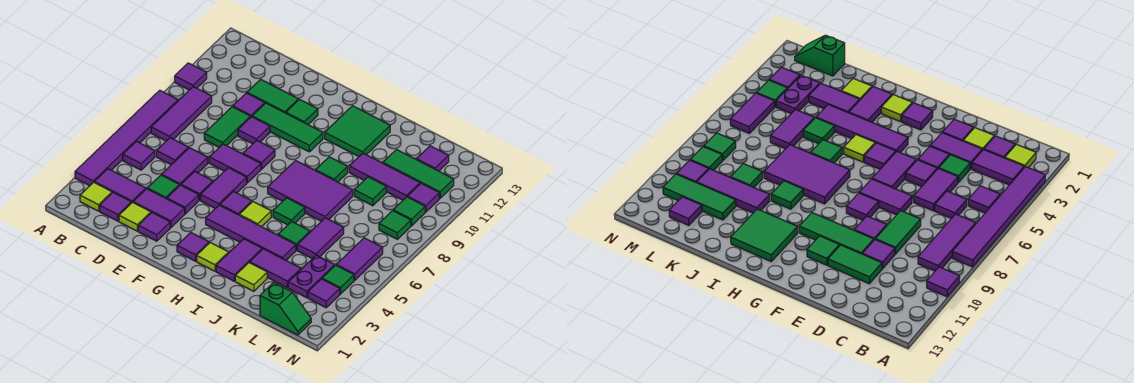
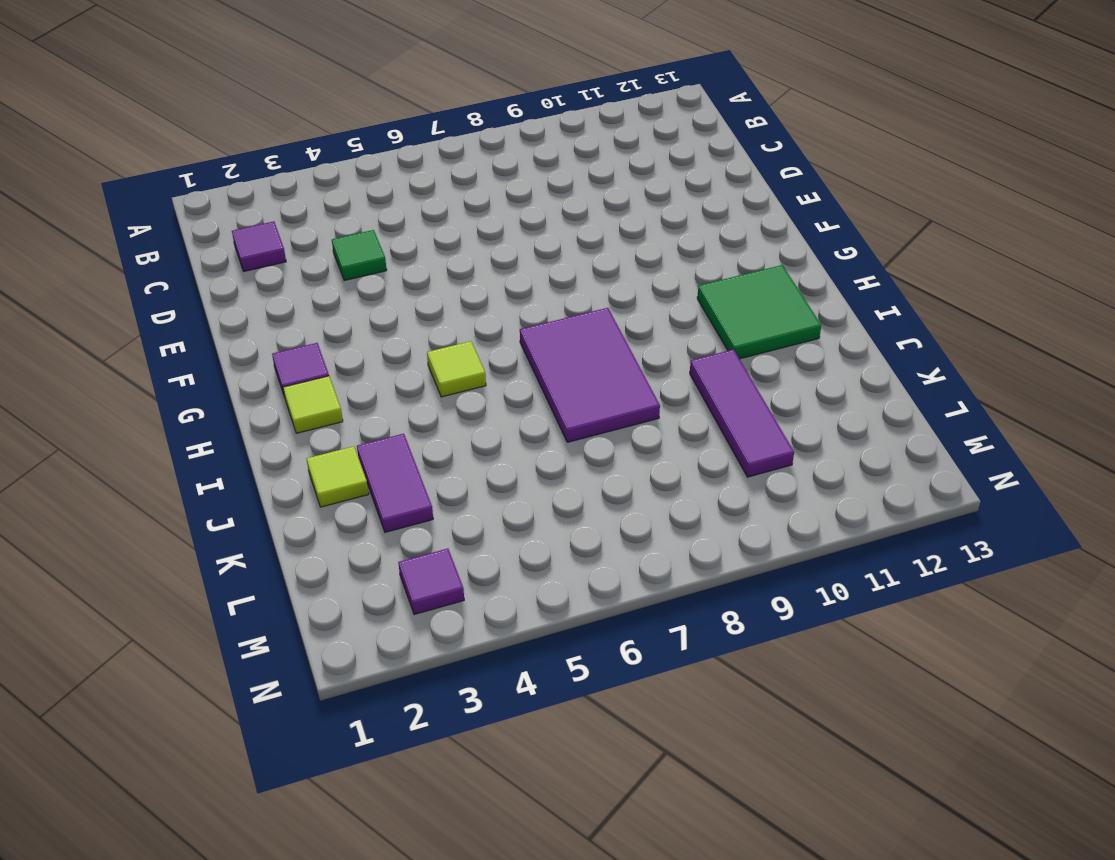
none -> purple tile A3:A8 level 1
none -> purple tile A10 level 1
none -> lime tile B2 level 1
none -> purple tile B3:C3 level 1

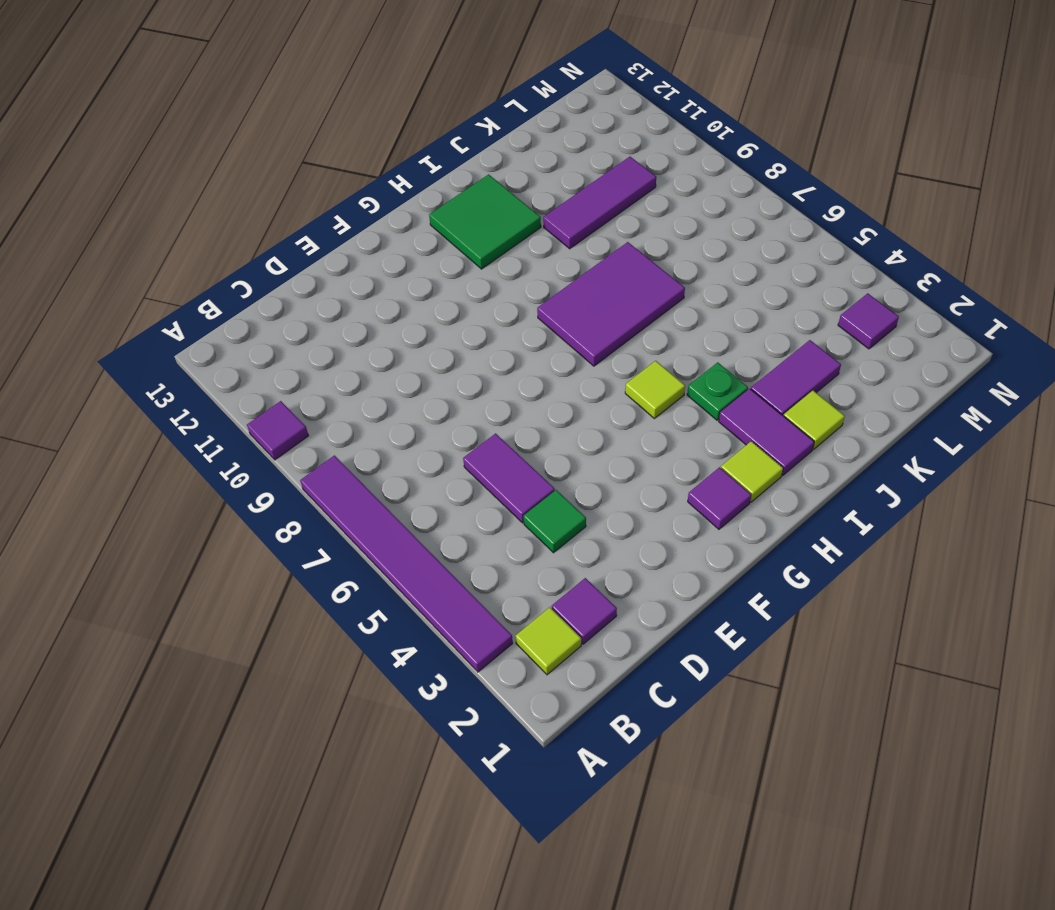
green plate I4 level 1 -> purple tile G4:J4 level 1
none -> purple tile B3:C3 level 1
none -> purple tile B5 level 1
none -> purple tile B7:B9 level 1
none -> purple tile C6 level 1

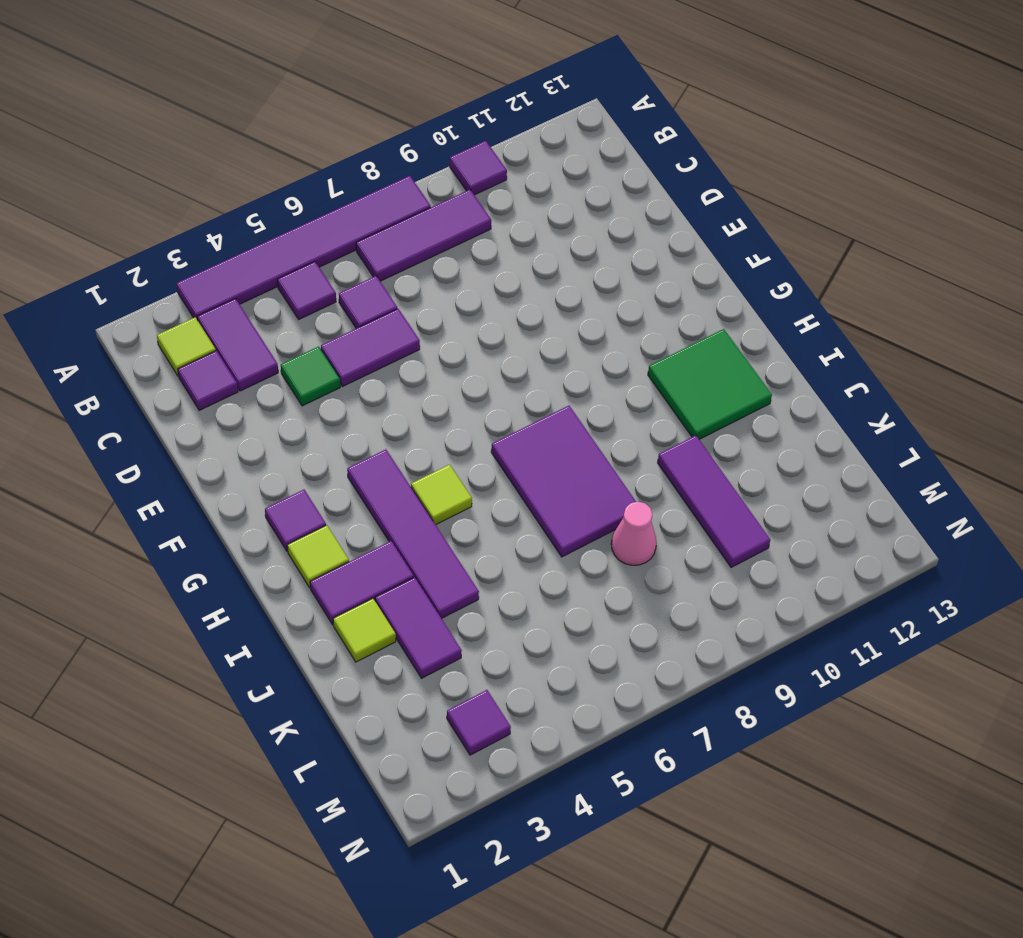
pink cone K8 level 1 -> none
none -> lime tile D2 level 1
none -> purple tile D3:E3 level 1
none -> green tile D8:D9 level 1
none -> purple tile D10 level 1

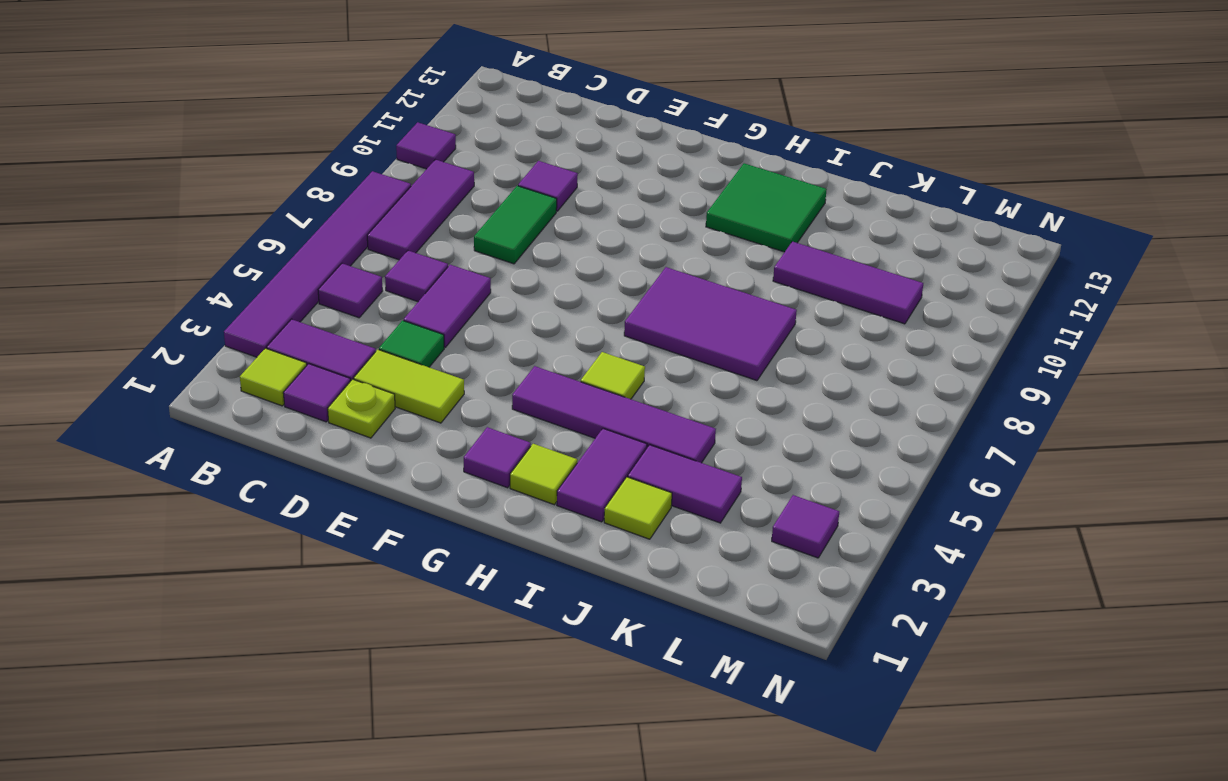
lime plate D2 level 1 -> lime tile D2 level 1
lime tile D3:E3 level 1 -> purple tile D3:E3 level 1
none -> green tile D11:E11 level 1
none -> purple tile E2 level 1
none -> purple tile E4 level 1
none -> purple tile E5 level 1

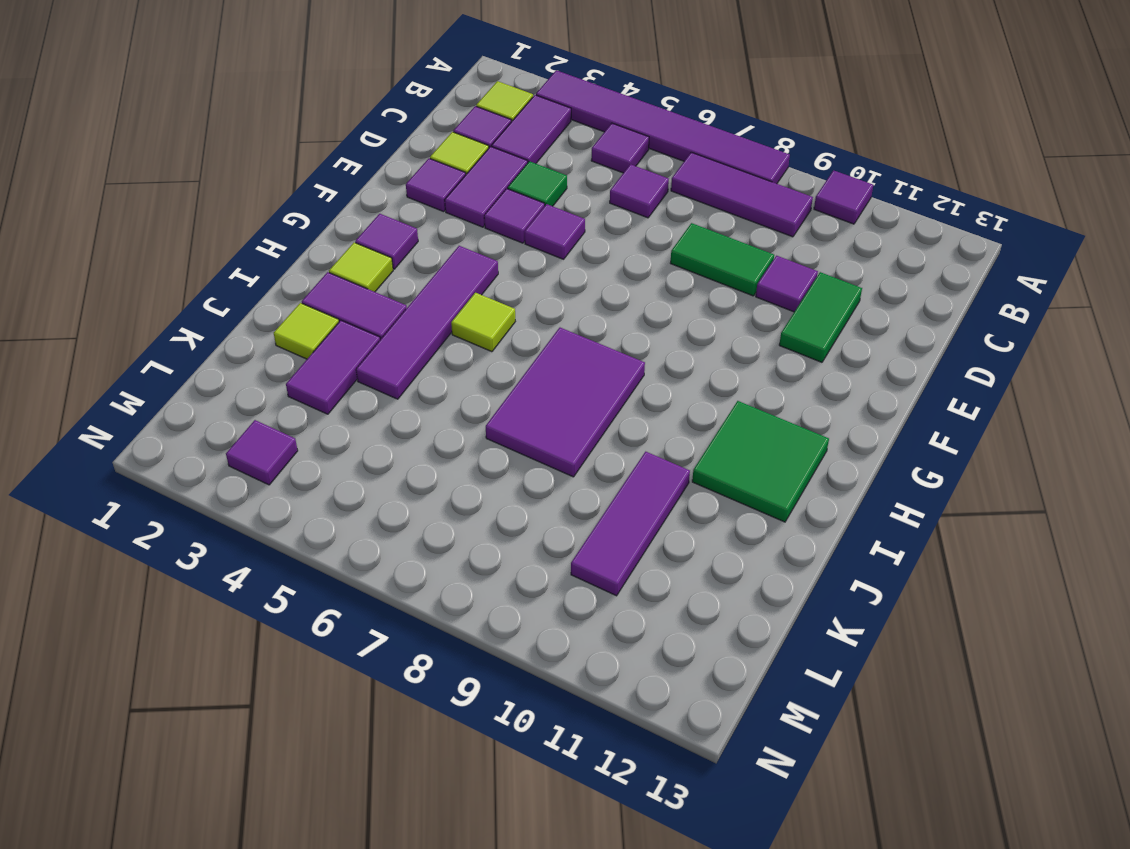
none -> purple tile D5:D6 level 1
none -> purple tile E7:F7 level 1
none -> purple tile E9 level 1
none -> green tile E10:G10 level 1

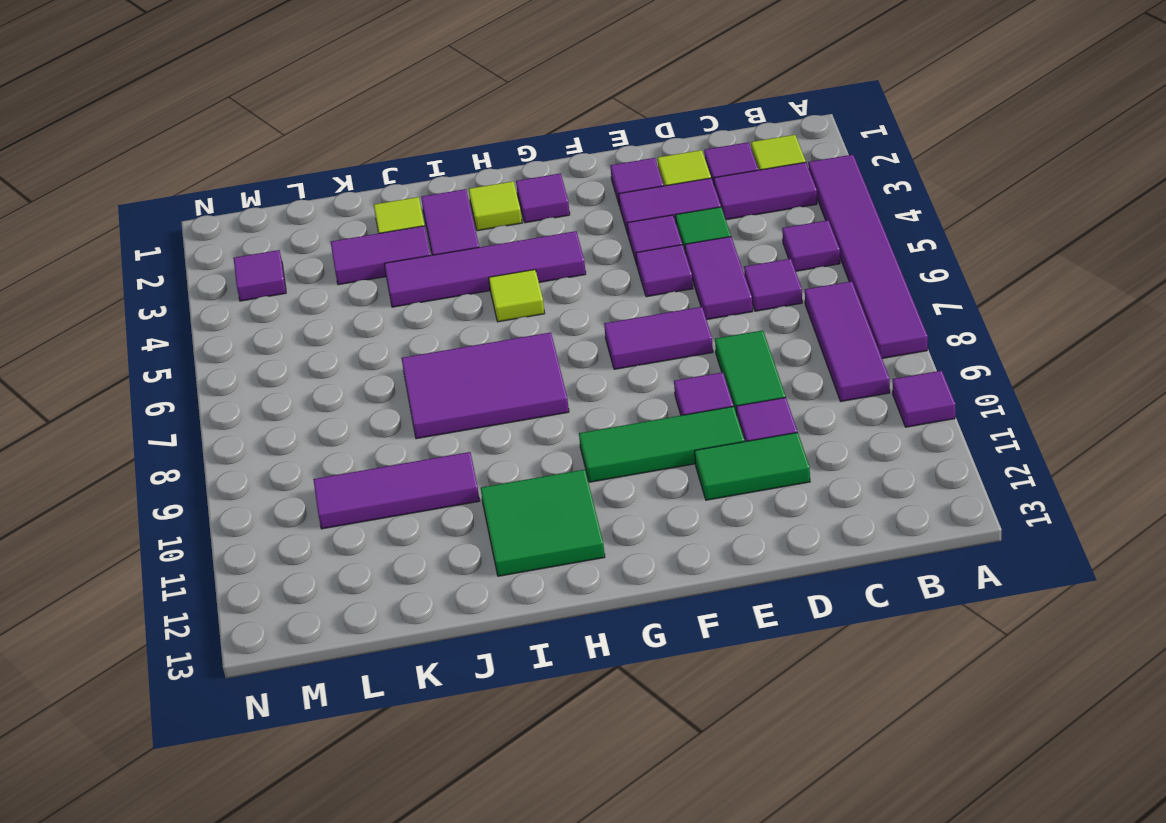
none -> purple tile F5:F6 level 1
none -> purple tile F8 level 1
none -> green tile F11 level 1
none -> purple tile G5 level 1

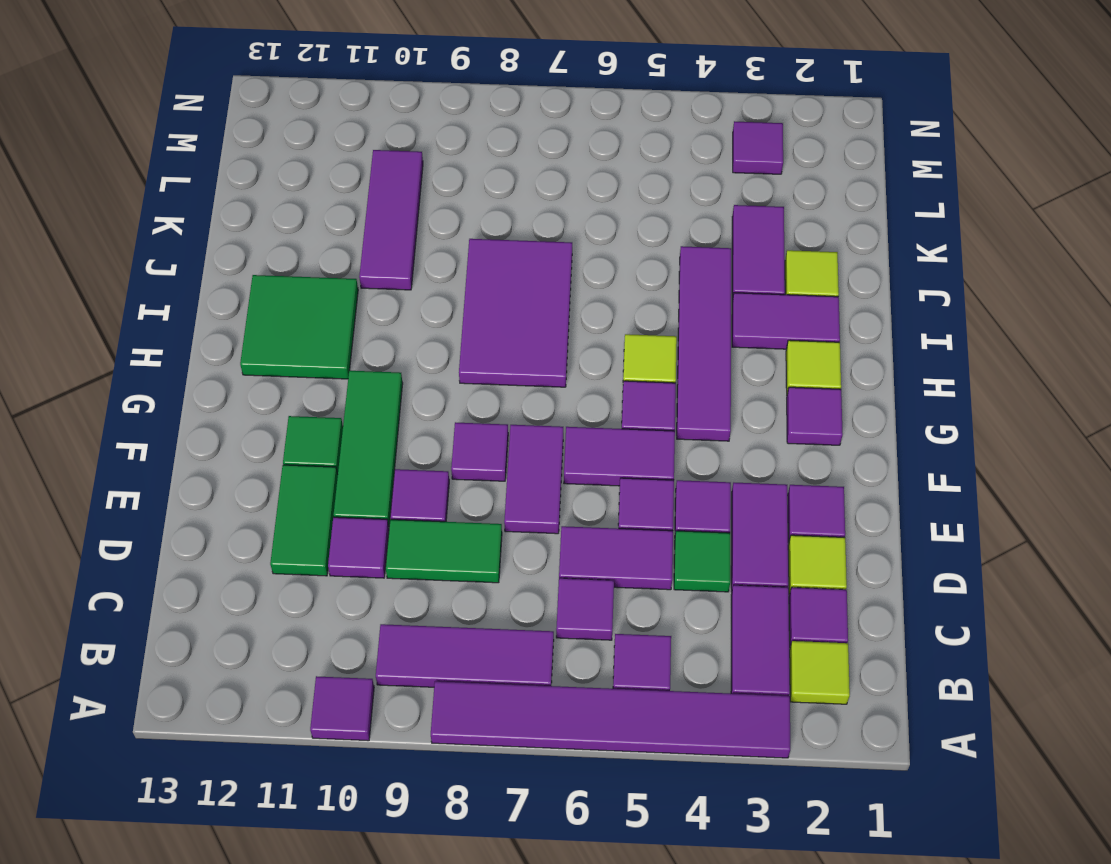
none -> green tile I6 level 1
none -> green tile I9 level 1
none -> green tile J5 level 1
none -> purple tile K5:K6 level 1

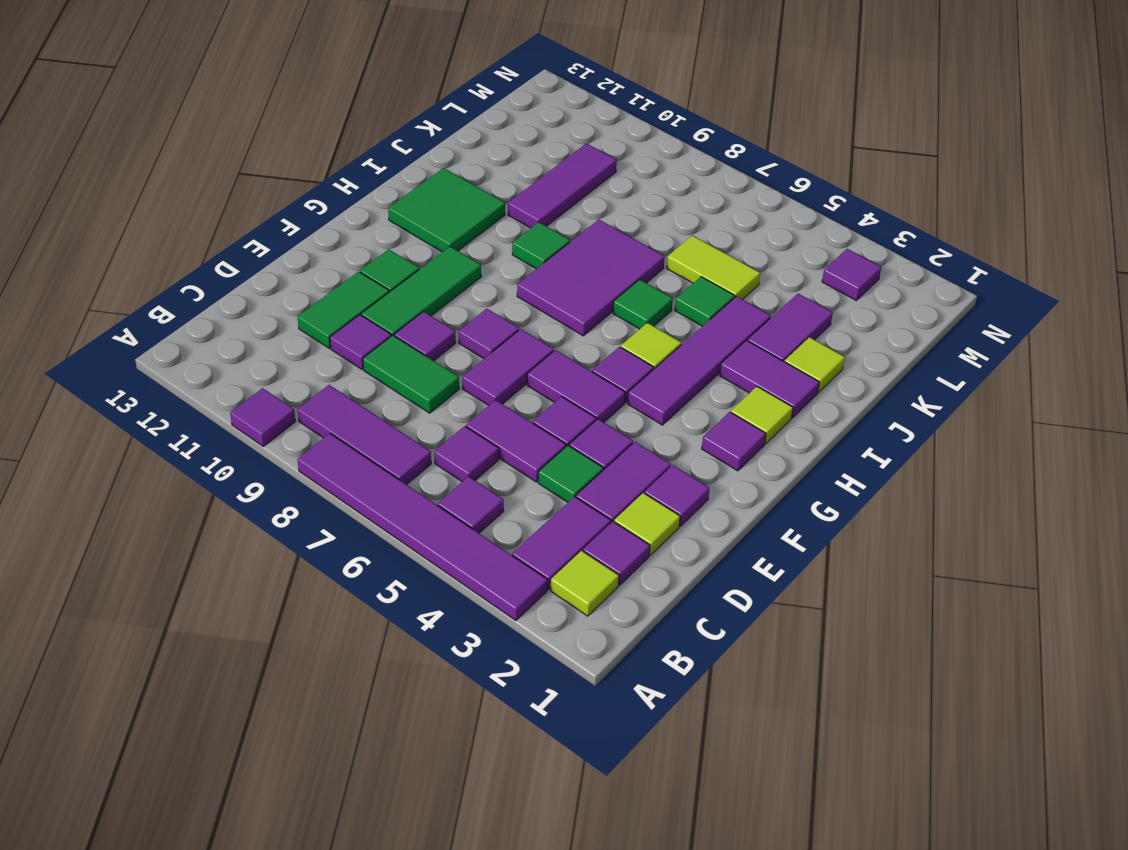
lime tile K5:K6 level 1 -> purple tile K5:K6 level 1
none -> green tile K9 level 1
none -> green tile K11:M11 level 1
none -> green slope L1:M1 level 1 top L
none -> purple plate L3:L4 level 1

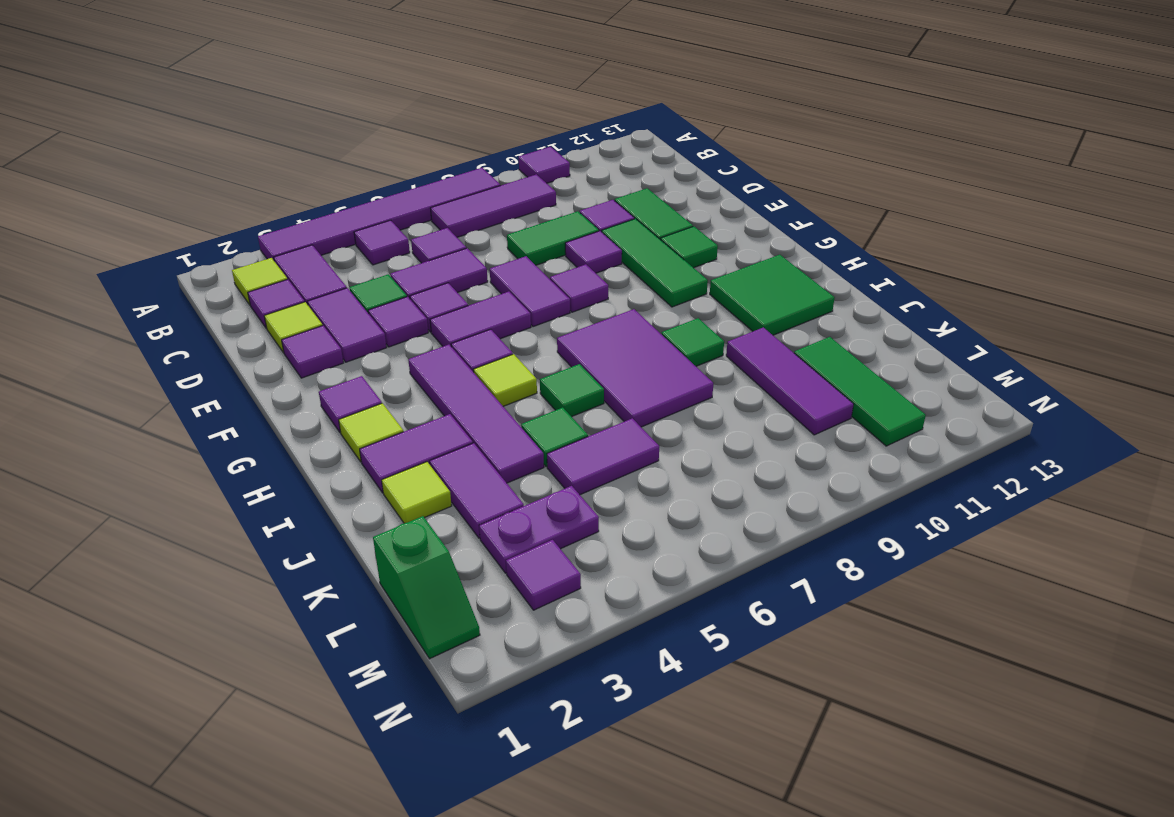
none -> green tile K9 level 1
none -> purple tile L12 level 1
none -> green tile M4 level 1
none -> purple tile M5:M6 level 1

